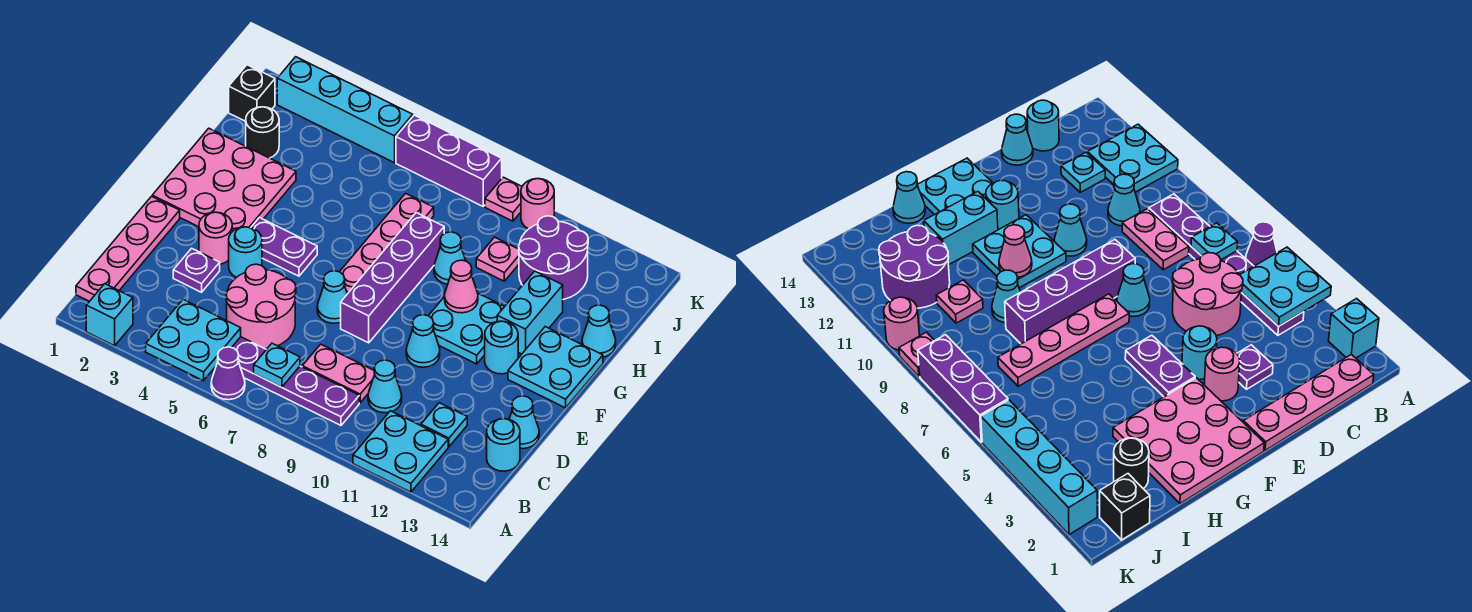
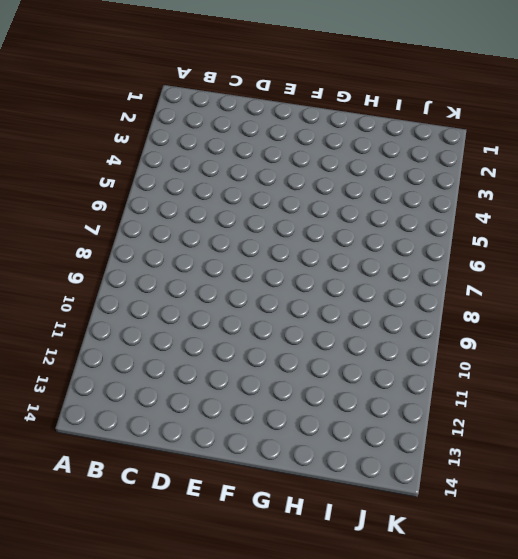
none -> cyan brick A2 level 1
none -> purple cone A6 level 1
none -> cyan plate A11:B12 level 1
none -> pink plate B1:E1 level 1

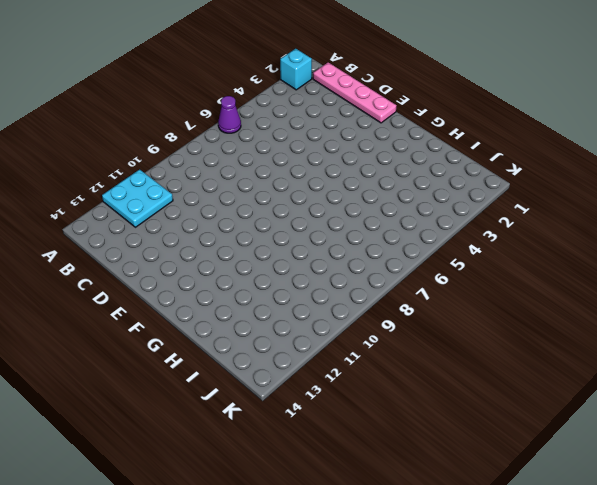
none -> purple plate B4:B9 level 1
none -> pink round brick C5:D6 level 1
none -> pink plate C8:C9 level 1
none -> cyan cone C10 level 1

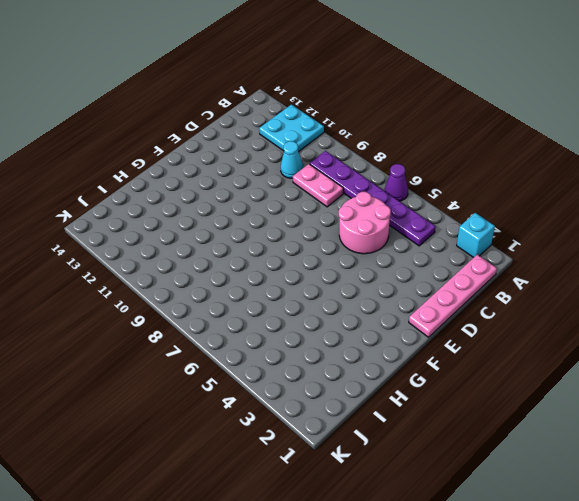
none -> cyan plate C12 level 1
none -> cyan round brick C14 level 1
none -> purple plate D3 level 1
none -> cyan cone D14 level 1

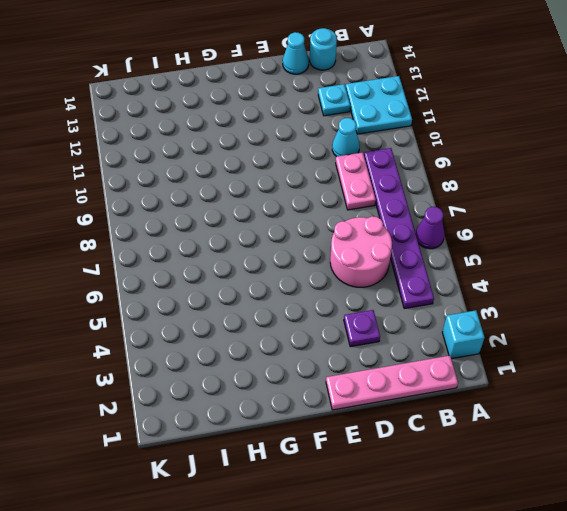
none -> pink round brick E3 level 1
none -> cyan round brick E4 level 1
none -> cyan cone E7 level 1
none -> purple brick E8:H8 level 1

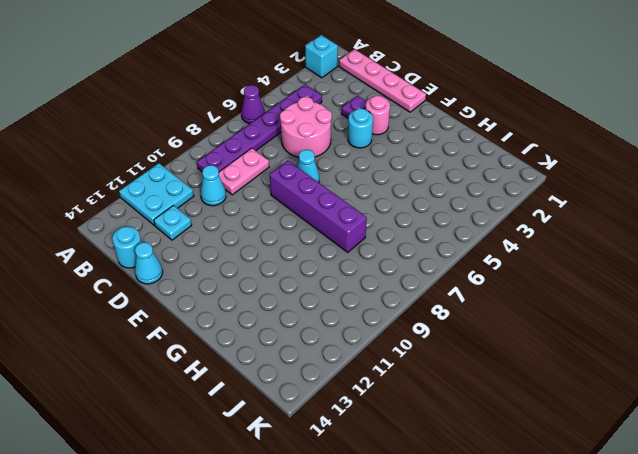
none -> cyan cone E10 level 1
none -> pink plate F1:H3 level 1
none -> purple plate F4:F5 level 1
none -> pink plate F7:I7 level 1

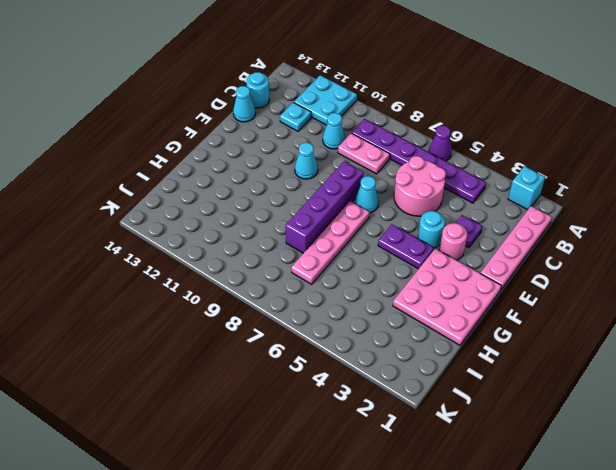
none -> cyan plate F10:G11 level 1
none -> cyan round brick F12 level 1
none -> cyan plate F13:G14 level 1
none -> cyan brick G12:H12 level 1

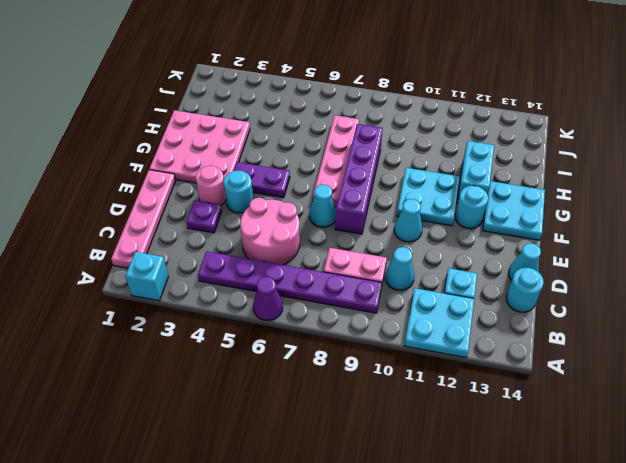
none -> cyan cone H9 level 1
none -> cyan cone H14 level 1
none -> black round brick I2 level 1
none -> pink plate I10 level 1

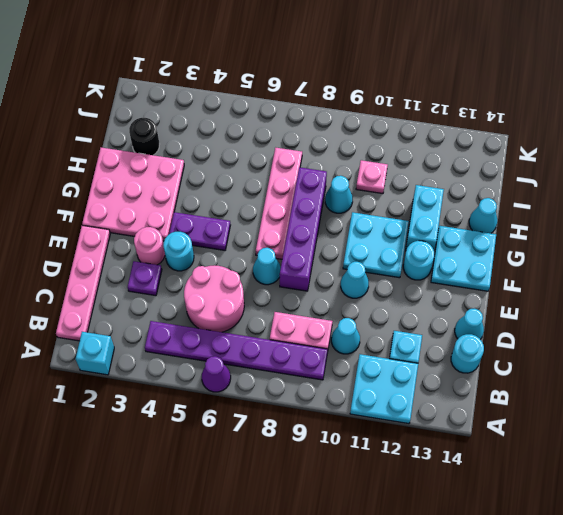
none -> purple round brick I11:J12 level 1
none -> black brick J1 level 1
none -> cyan brick K2:K5 level 1
none -> purple brick K6:K8 level 1

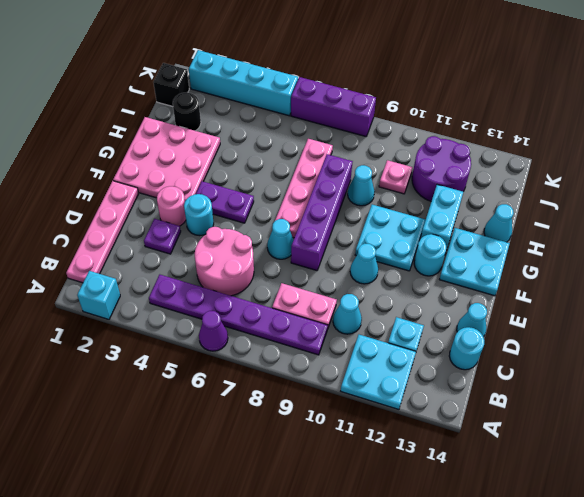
none -> pink plate K9 level 1
none -> pink round brick K10 level 1
none -> cyan plate A4:B5 level 2
none -> cyan plate B7 level 2

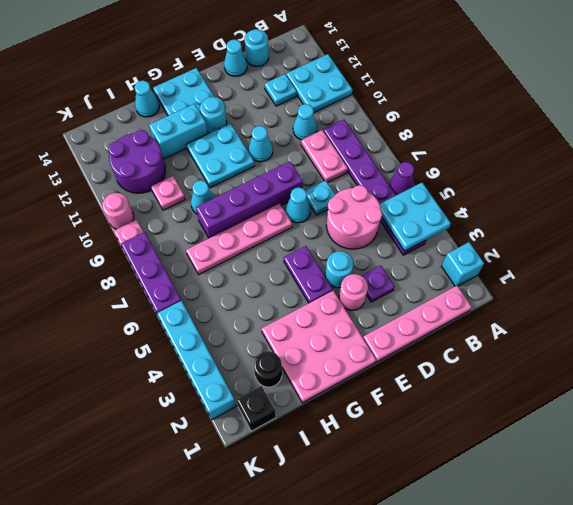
cyan plate D7 level 1 -> cyan plate B7 level 2
none -> pink cone G10 level 2

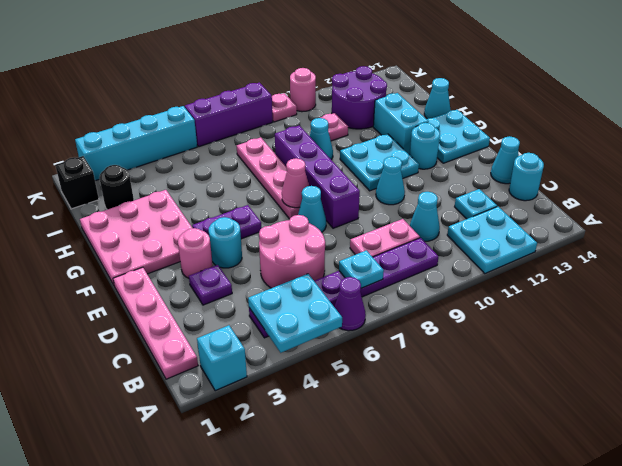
pink cone F7 level 2 -> pink cone G10 level 2

